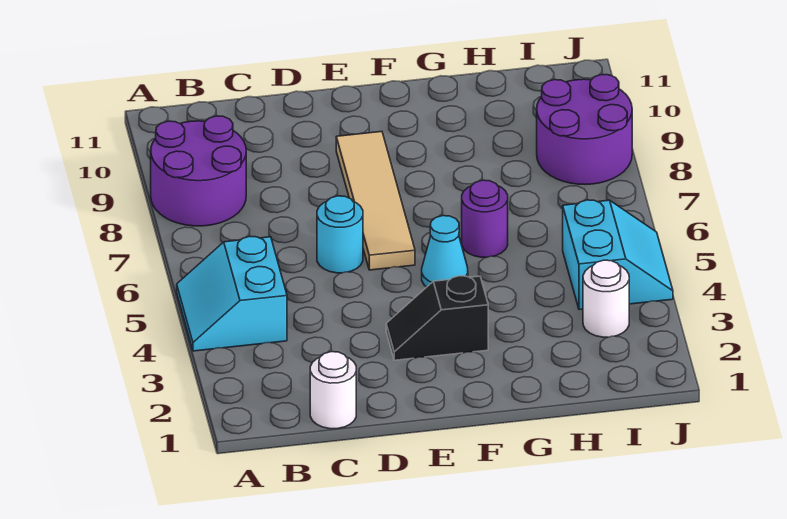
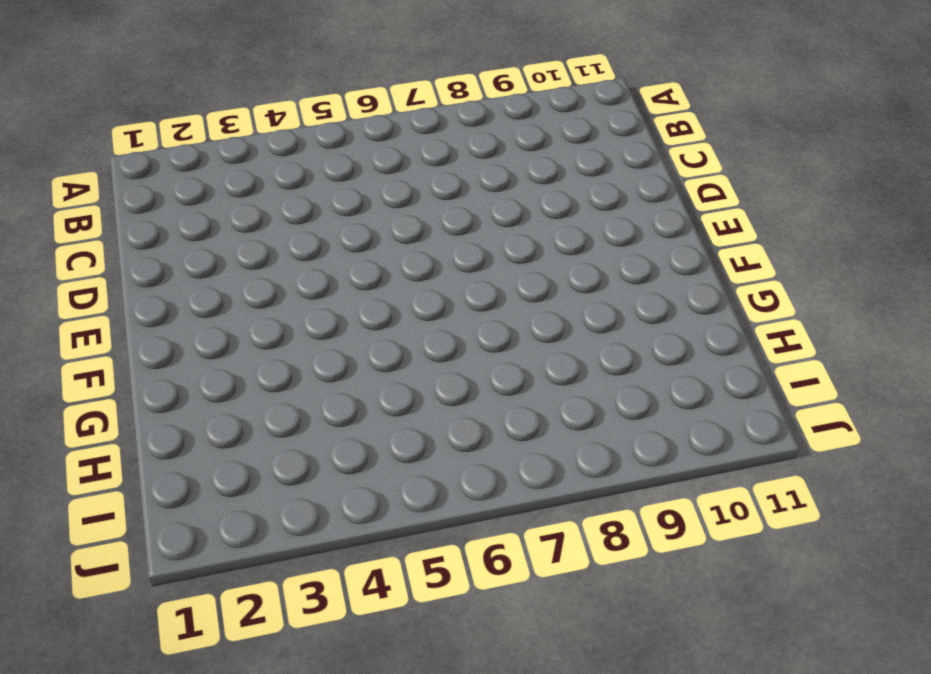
none -> cyan slope A4:B5 level 1 top B
none -> purple round brick A8:B9 level 1

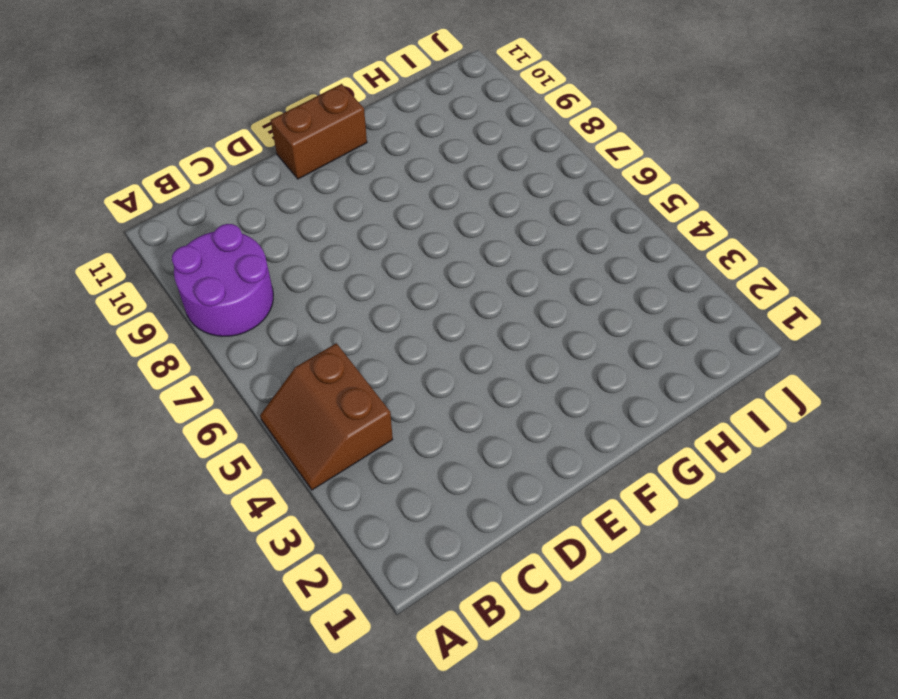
brown slope A4:B5 level 1 top B -> cyan slope A4:B5 level 1 top B
brown brick E11:F11 level 1 -> none
none -> white round brick C1 level 1
none -> cyan round brick D6 level 1

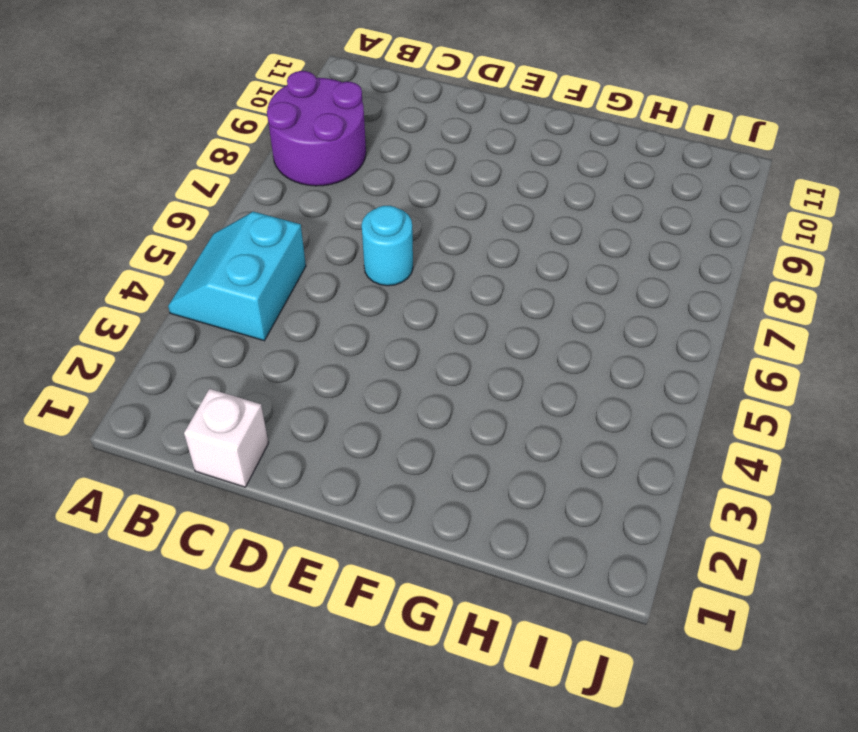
white brick C1 level 1 -> white round brick C1 level 1
none -> black slope E3:F3 level 1 top F
none -> tan tile E6:E9 level 1

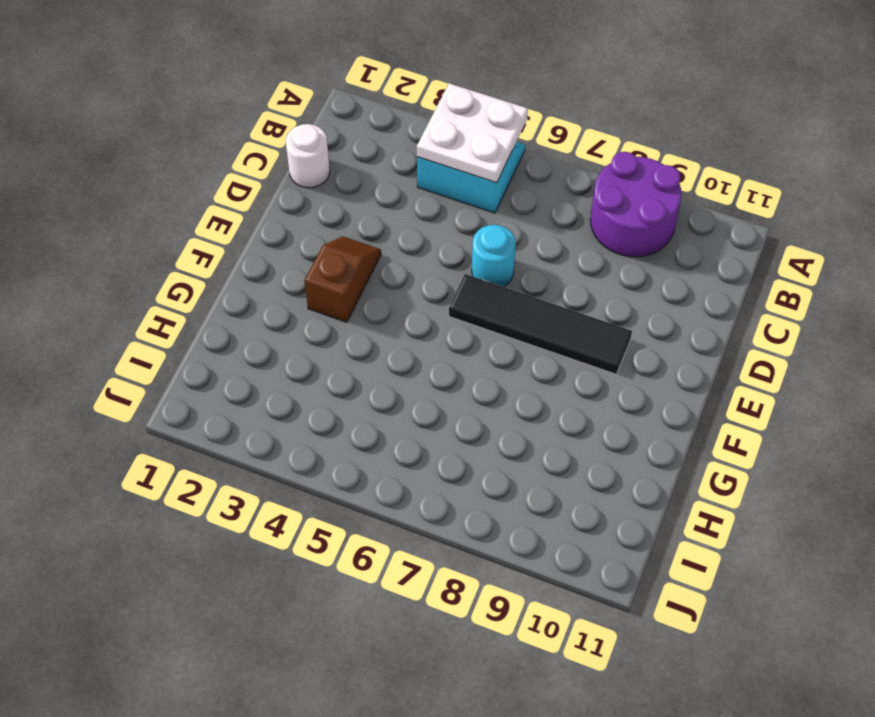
white plate A4:B5 level 2 -> none
brown slope E3:F3 level 1 top F -> black slope E3:F3 level 1 top F
black tile E6:E9 level 1 -> tan tile E6:E9 level 1
none -> cyan cone F5 level 1
none -> purple round brick G6 level 1

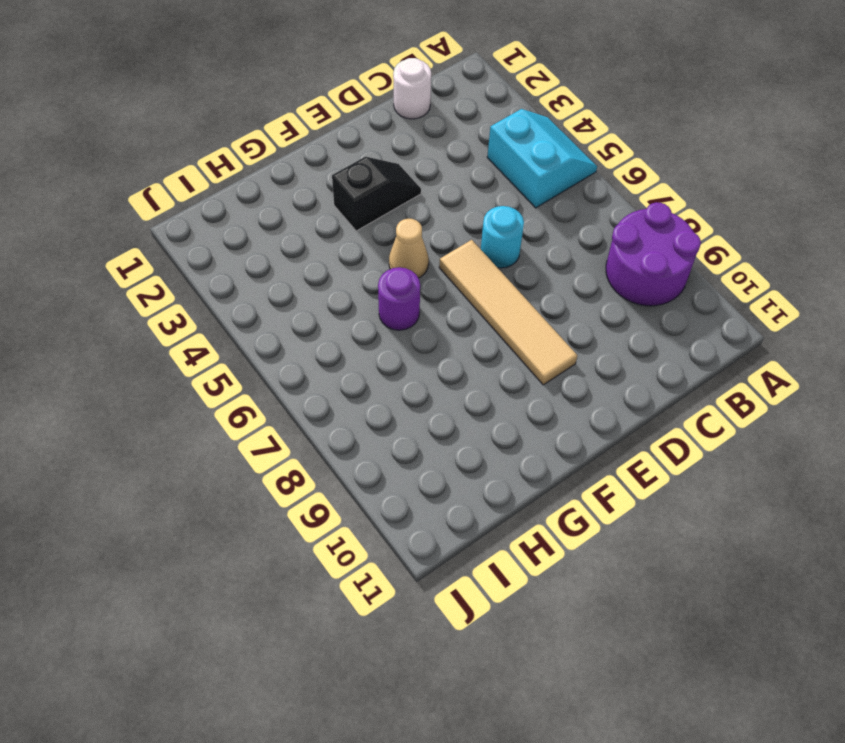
tan cone F5 level 1 -> cyan cone F5 level 1
none -> white round brick I3 level 1
none -> cyan slope I4:J5 level 1 top I

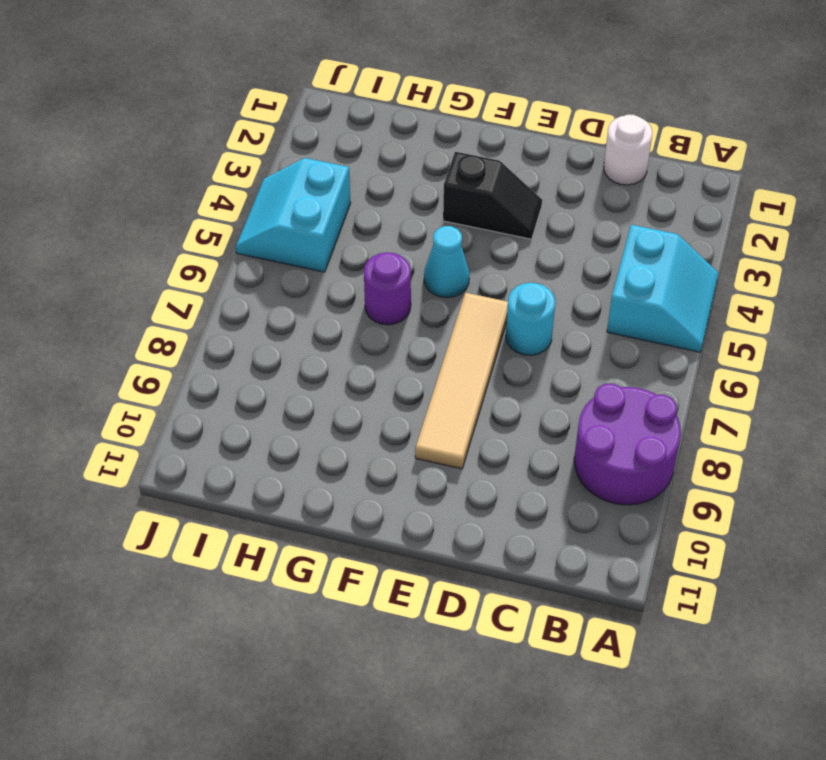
none -> white round brick I3 level 1
none -> purple round brick I8:J9 level 1

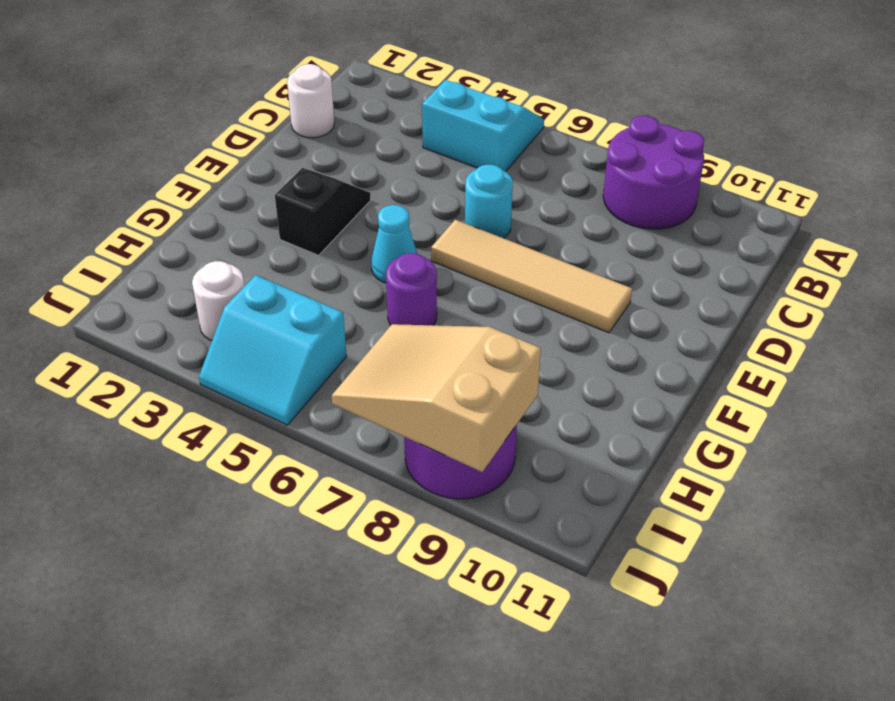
tan slope I7:J9 level 2 top 9 -> none

